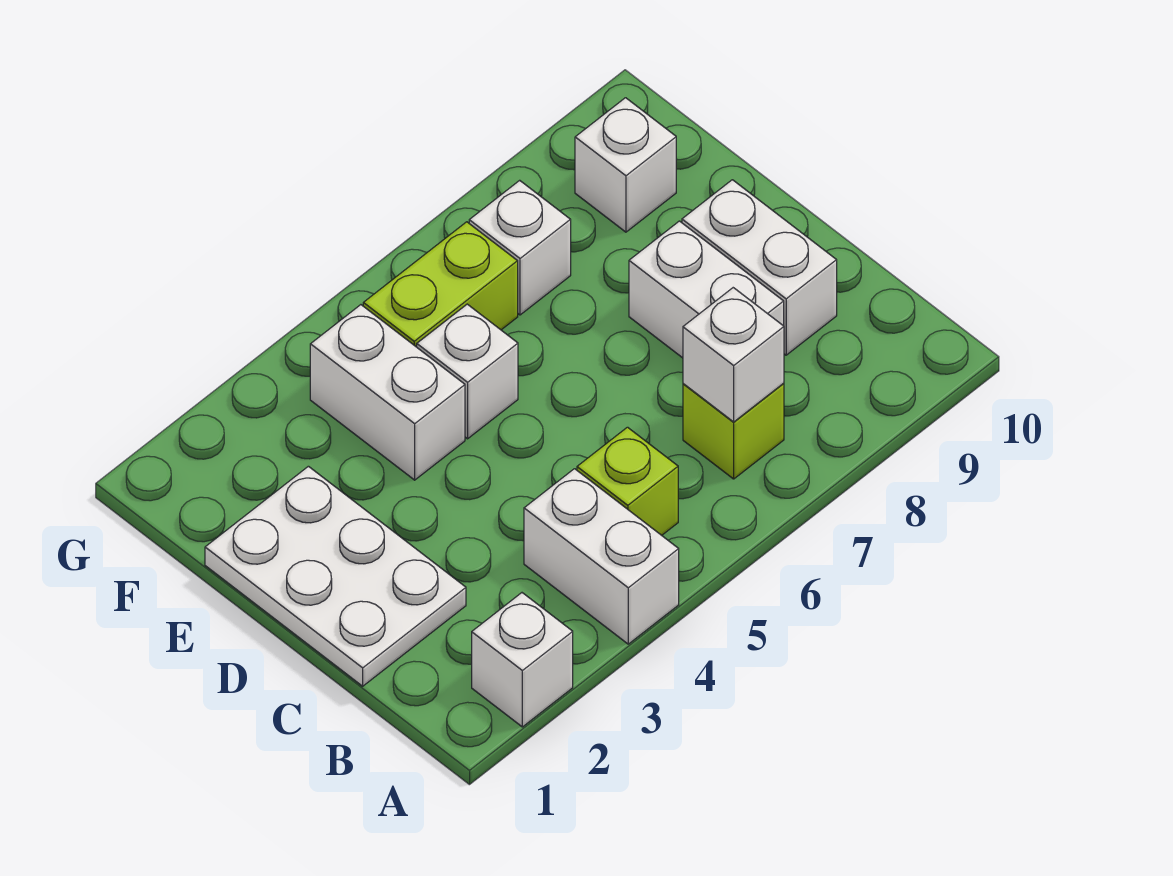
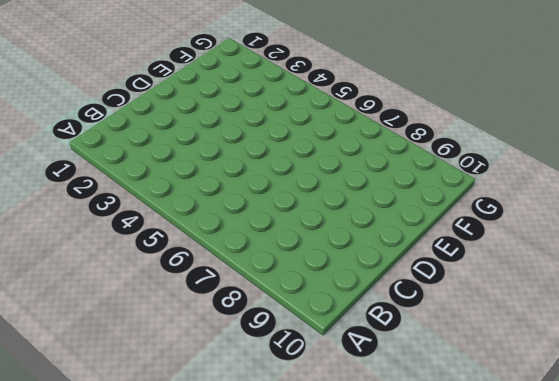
none -> white brick A2 level 1
none -> white brick A4:B4 level 1
none -> lime brick B5 level 1

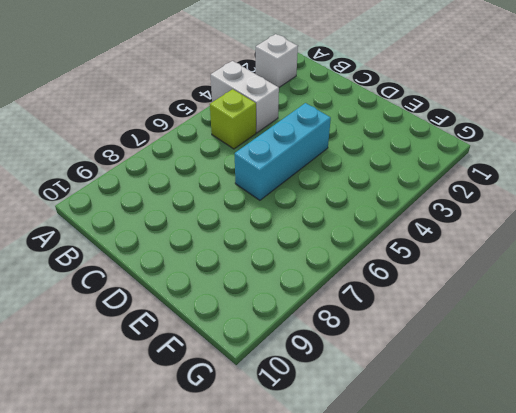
cyan brick D4:D6 level 1 -> none
none -> lime brick B7 level 1
none -> white plate C1:E2 level 1
none -> white brick C8:D8 level 1

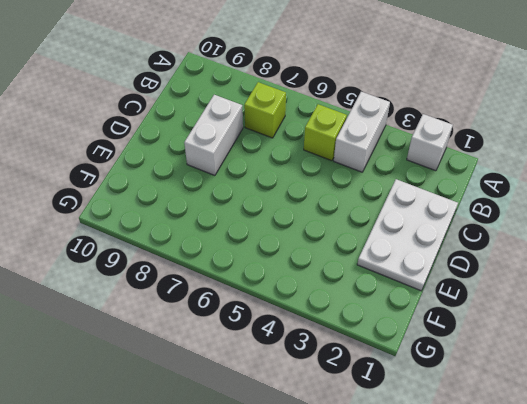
none -> white brick C9:D9 level 1
none -> white brick E4:F4 level 1
none -> white brick E5 level 1

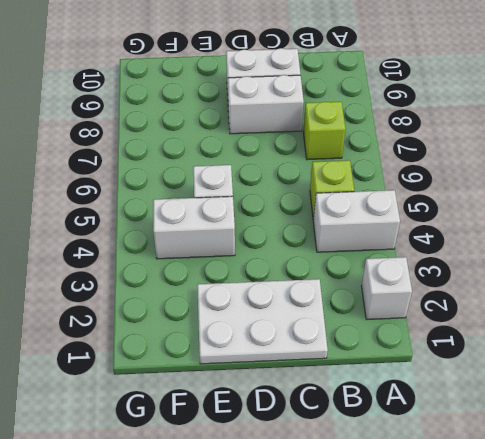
none -> lime brick F5:F6 level 1
none -> white brick F7 level 1
none -> white brick F9 level 1

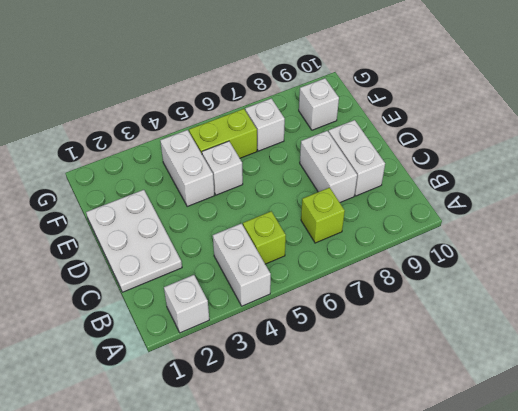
none -> white brick B7 level 2

